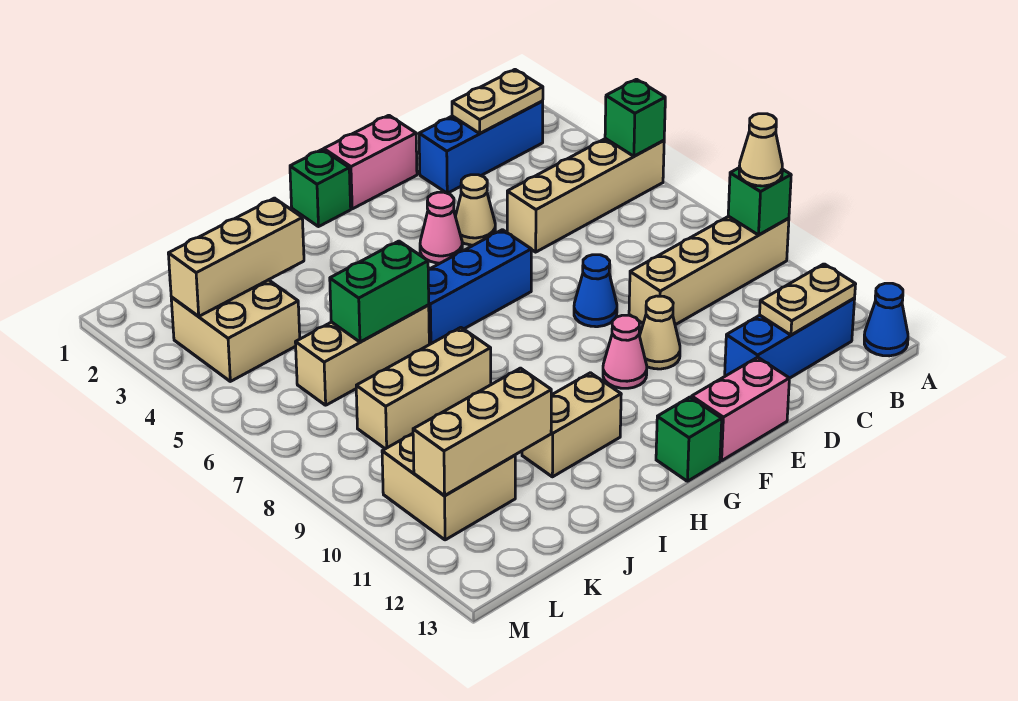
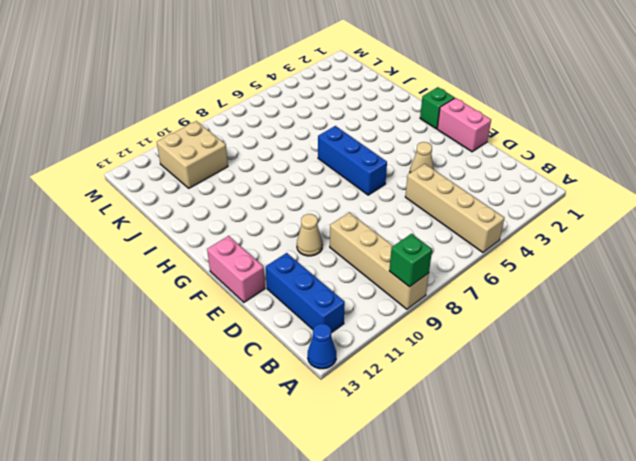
none -> blue brick B2:D2 level 1
none -> blue cone E8 level 1
none -> pink cone F4 level 1

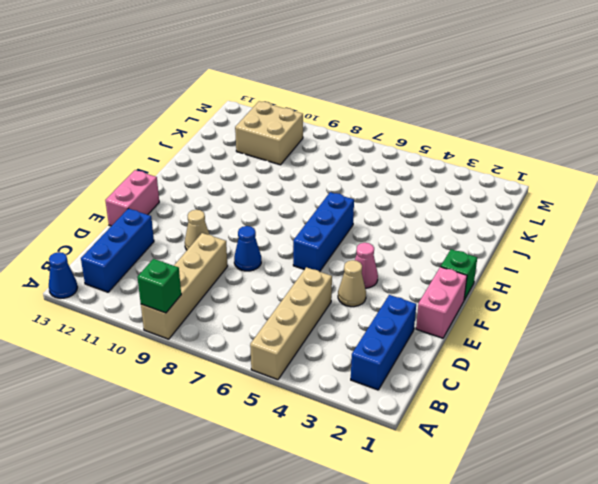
none -> pink cone F10 level 1
none -> green brick G13 level 1
none -> tan brick H11:I11 level 1

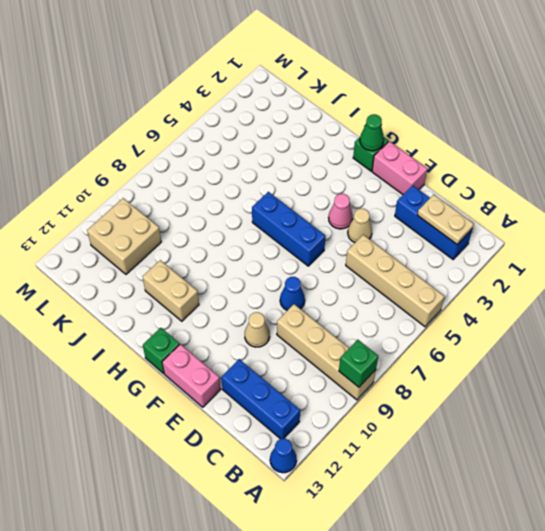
green cone G1 level 2 -> none
none -> pink cone F10 level 1
none -> tan brick I6:K6 level 1
none -> tan brick I8:K8 level 1

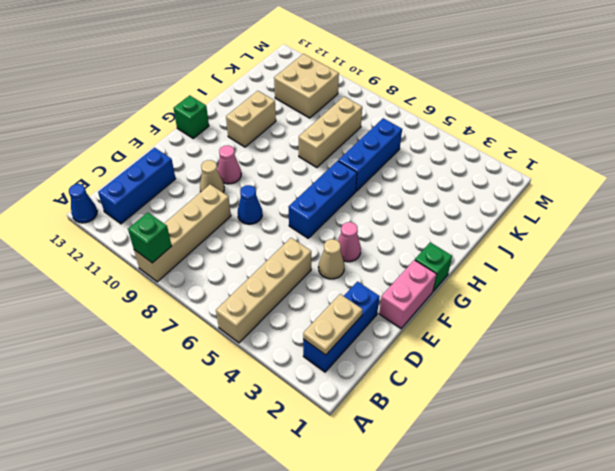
blue brick I6:K6 level 1 -> tan brick I6:K6 level 1
none -> pink brick E13:F13 level 1
none -> tan brick K3:L4 level 1
none -> green brick A5 level 2

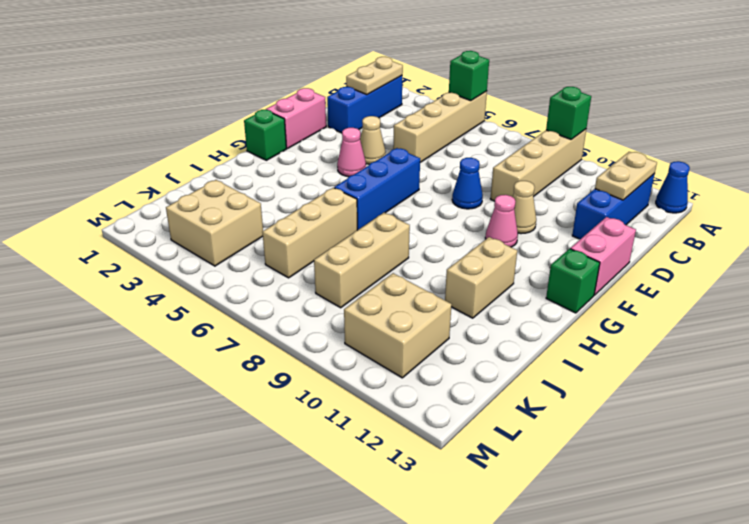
none -> green brick I6:J6 level 2
none -> tan brick J3:L3 level 2
none -> tan brick J11:L11 level 2

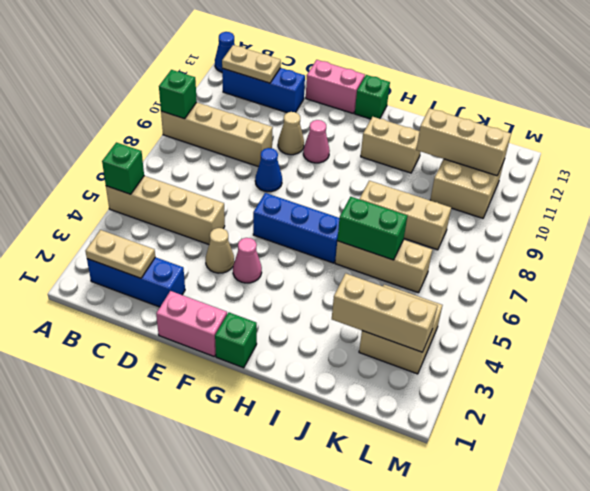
none -> tan cone A9 level 3

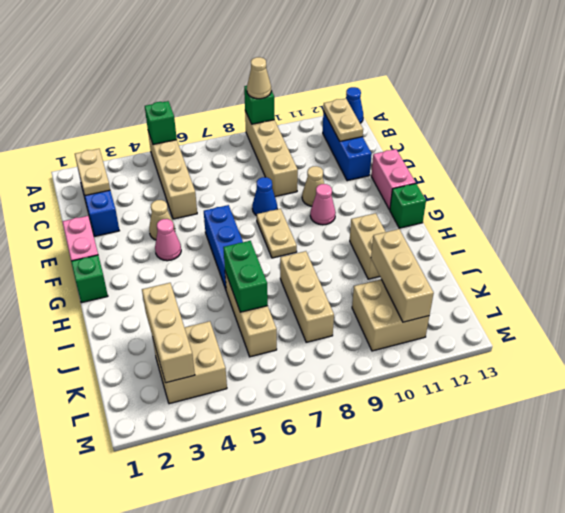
tan plate F8:G8 level 1 -> none

